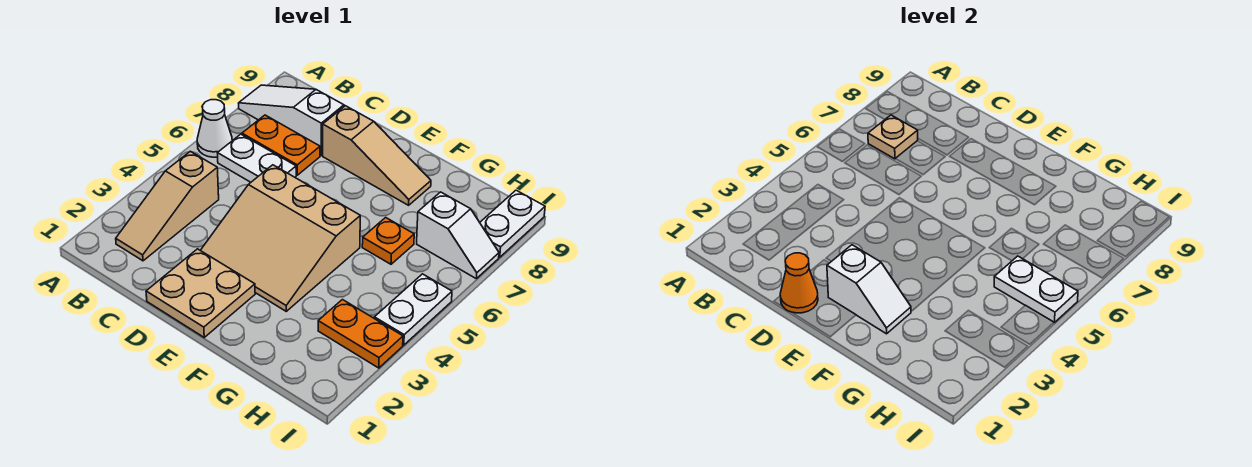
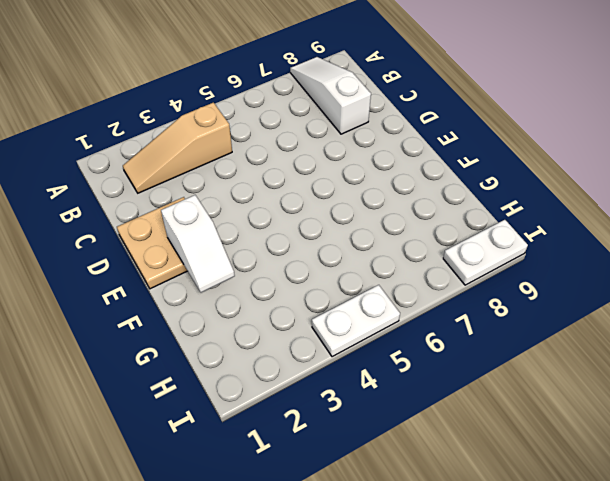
none -> white cone A6 level 1
none -> white plate B6:C6 level 1
none -> orange plate B7:C7 level 1

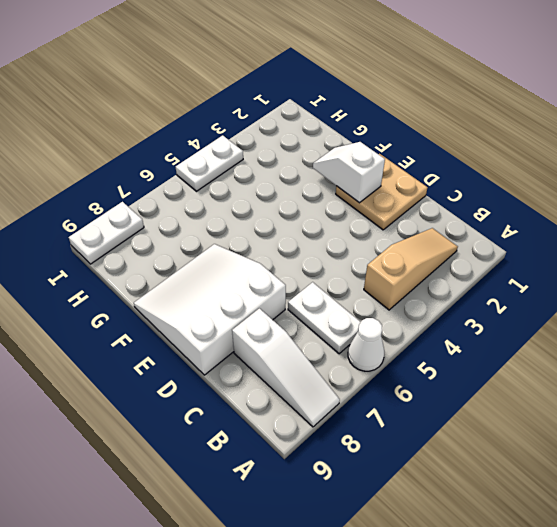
white slope D7:F9 level 1 top D -> tan slope D8:F8 level 1 top D
none -> orange plate B7:C7 level 1
none -> tan slope D3:F5 level 1 top 5
none -> orange plate G6 level 1

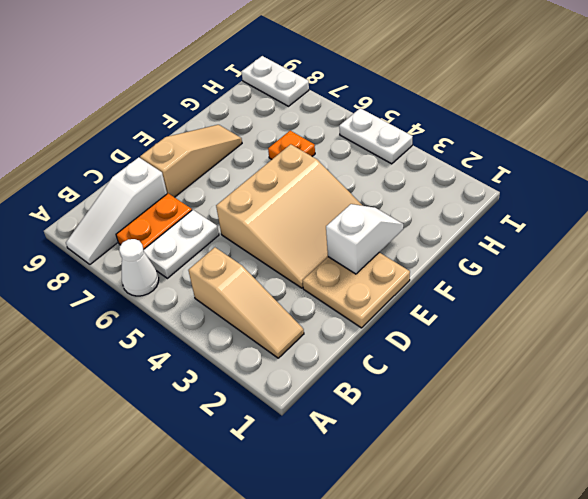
none -> orange plate H3:I3 level 1
none -> white slope H7:I7 level 1 top H
none -> tan plate B7 level 2

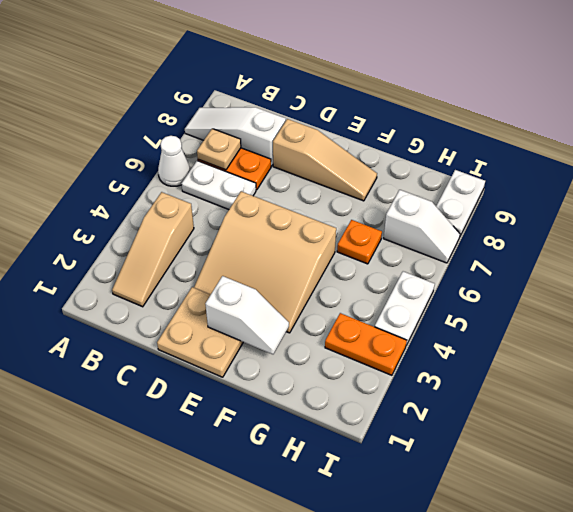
none -> orange cone D1 level 2
none -> white plate H5:I5 level 2

